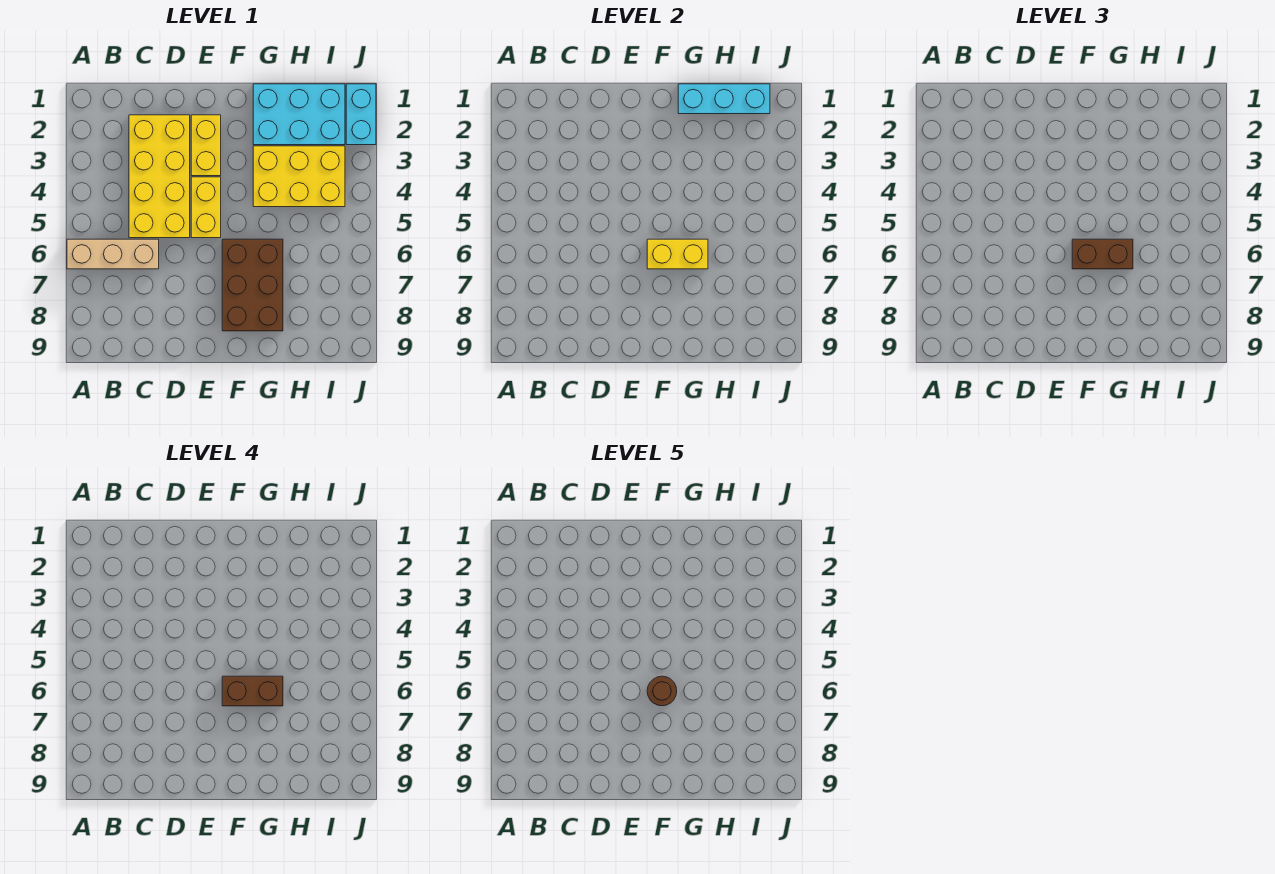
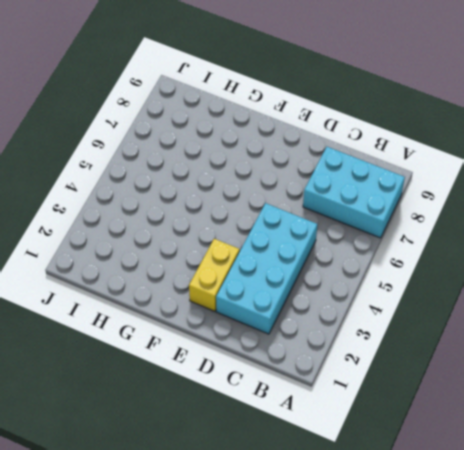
cyan brick A7:C8 level 1 -> cyan brick G1:I2 level 1
cyan brick C2:D5 level 1 -> yellow brick C2:D5 level 1
none -> tan brick A6:C6 level 1
none -> yellow brick E4:E5 level 1
none -> brown brick F6:G8 level 1

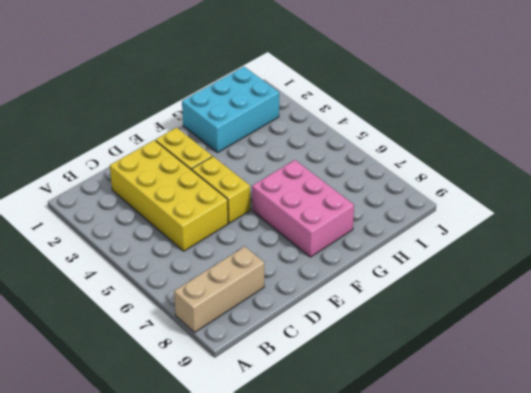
tan brick A8:C8 level 1 -> tan brick A6:C6 level 1
pink brick F6:G8 level 1 -> brown brick F6:G8 level 1
none -> yellow brick G3:I4 level 1
none -> cyan brick J1:J2 level 1
none -> yellow brick F6:G6 level 2

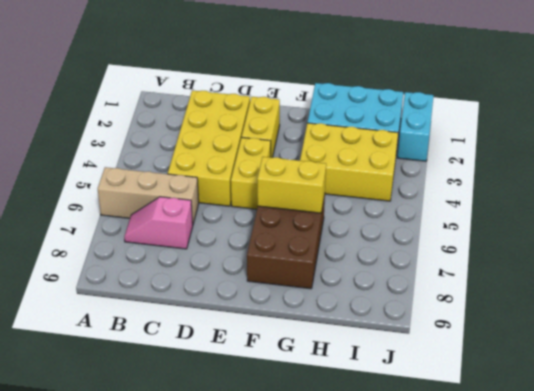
pink slope B7:C7 level 1 top C -> none
none -> cyan brick G1:I1 level 2
none -> brown brick F6:G6 level 3
none -> brown brick F6:G6 level 4

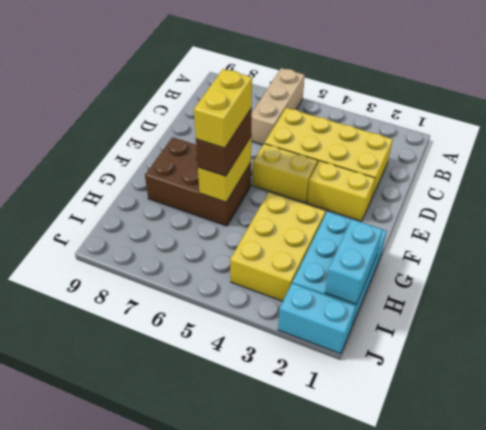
yellow brick F6:G6 level 4 -> brown brick F6:G6 level 4
cyan brick H1:I1 level 2 -> cyan brick G1:I1 level 2
none -> brown round brick F6 level 5

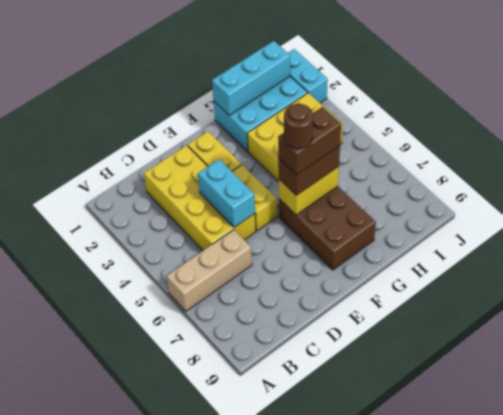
cyan brick D4:D5 level 2 -> none

